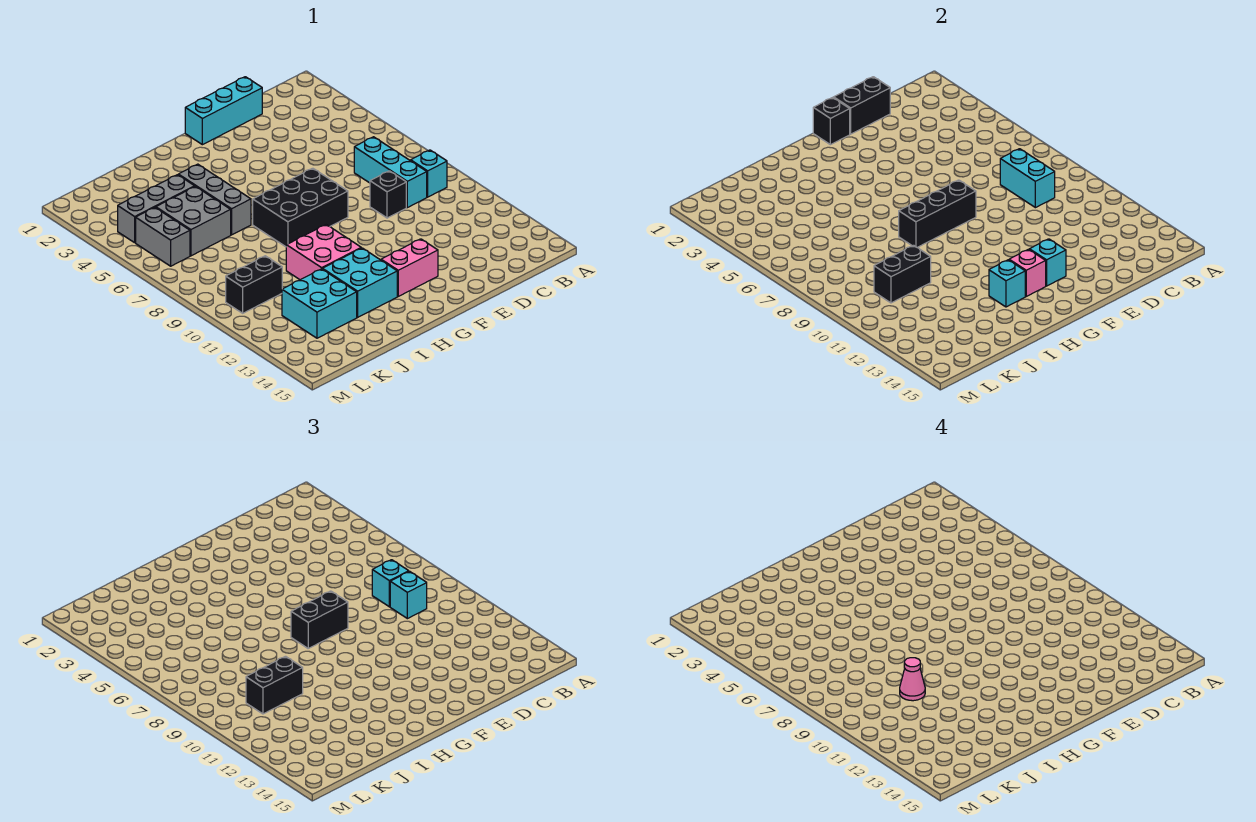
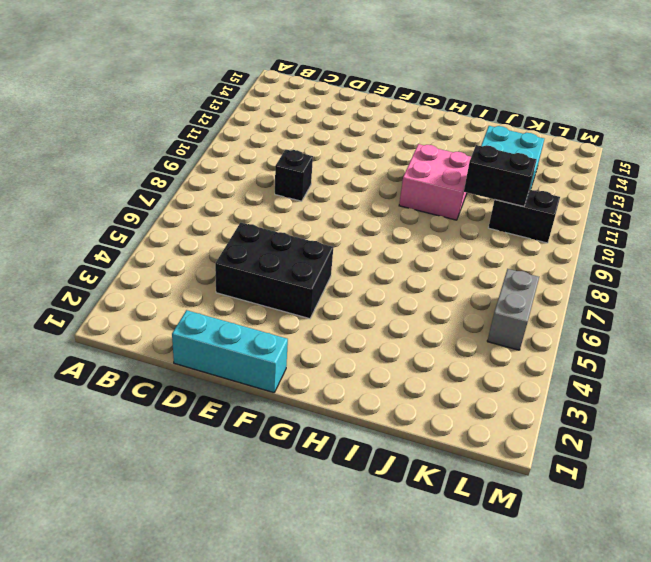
black brick D4:F5 level 1 -> black brick F7:H8 level 1
none -> cyan brick B9 level 1
none -> cyan brick C7:C9 level 1
none -> pink brick F13:G13 level 1

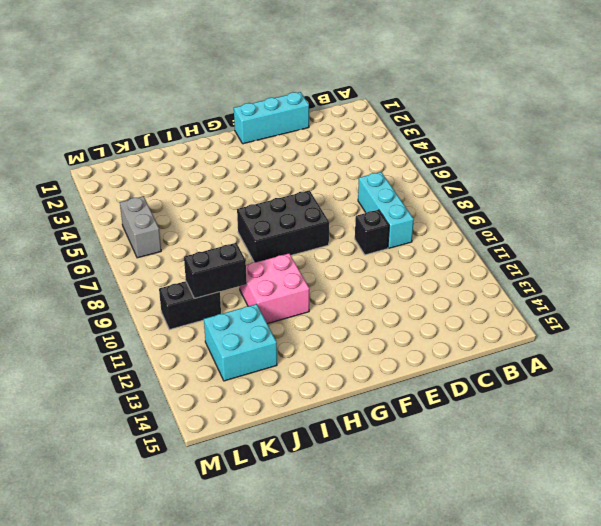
none -> cyan brick B9 level 1
none -> pink brick F13:G13 level 1
none -> cyan brick H12:I13 level 1

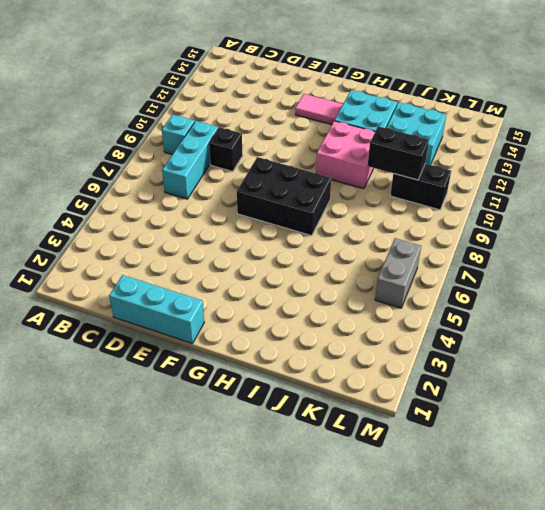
pink tile F13:G13 level 1 -> pink brick F13:G13 level 1
none -> grey brick I4:I6 level 1
none -> grey brick J4:L4 level 1
none -> grey brick J5:K6 level 1

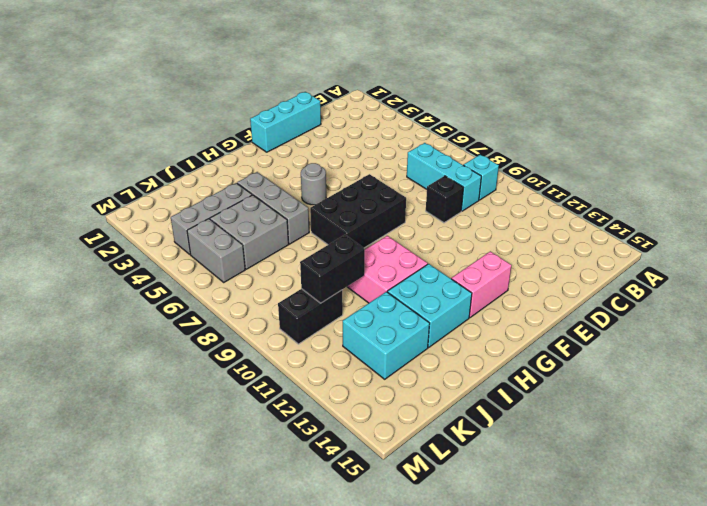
grey round brick G5 level 1 -> none
none -> cyan brick C8:C9 level 2
none -> black brick D1:E1 level 2
none -> black brick F1 level 2

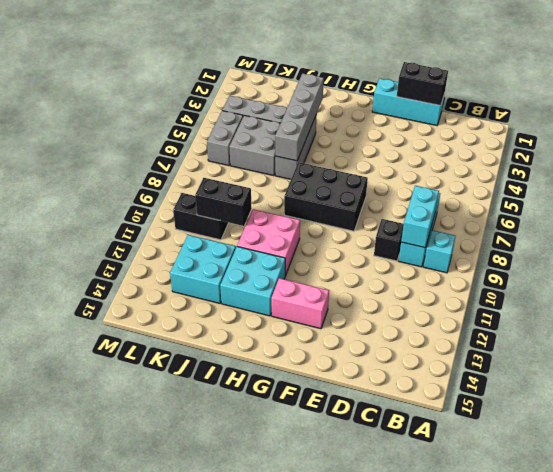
grey brick I3:I6 level 2 -> none
none -> black brick F1 level 2
none -> black brick F8:H8 level 2
none -> cyan brick F13 level 2

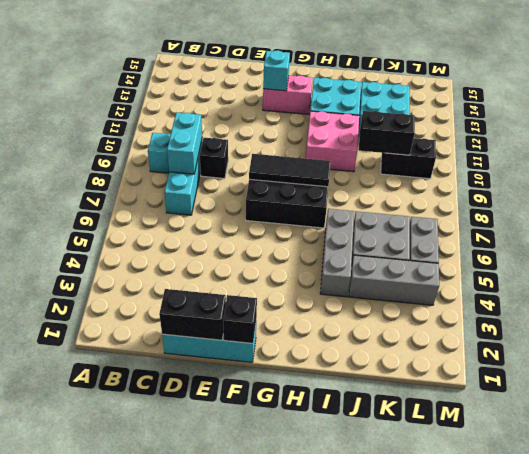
black tile F8:H8 level 2 -> black brick F8:H8 level 2
none -> pink brick G13 level 2
none -> cyan brick H13 level 2
none -> cyan brick C8 level 3

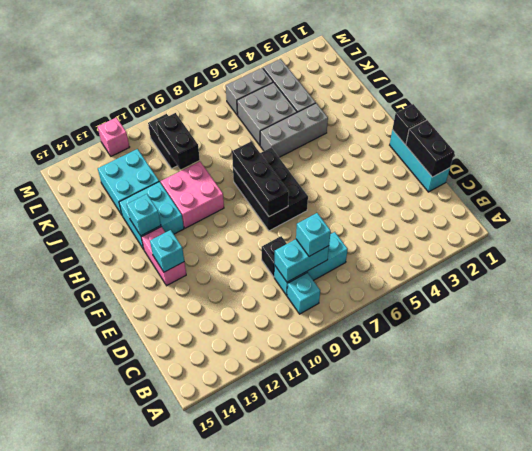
pink brick M12 level 1 -> pink brick G13 level 2
none -> cyan brick C9 level 3
none -> black brick F8:G8 level 3
none -> black brick J10:K10 level 3

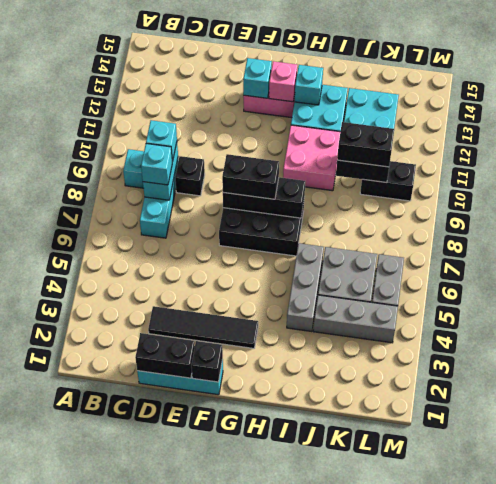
black tile D3:G3 level 1 -> none
none -> pink cone J10 level 4

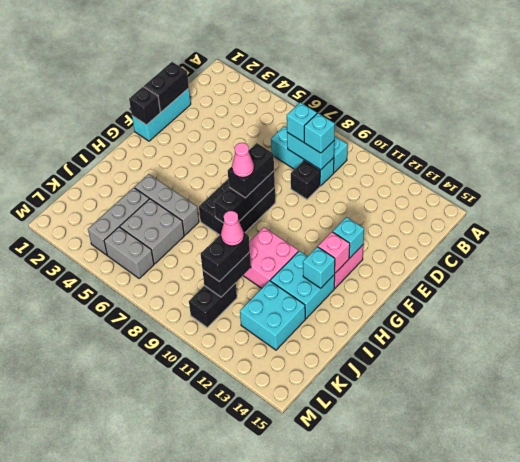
pink cone G8 level 4 -> none

